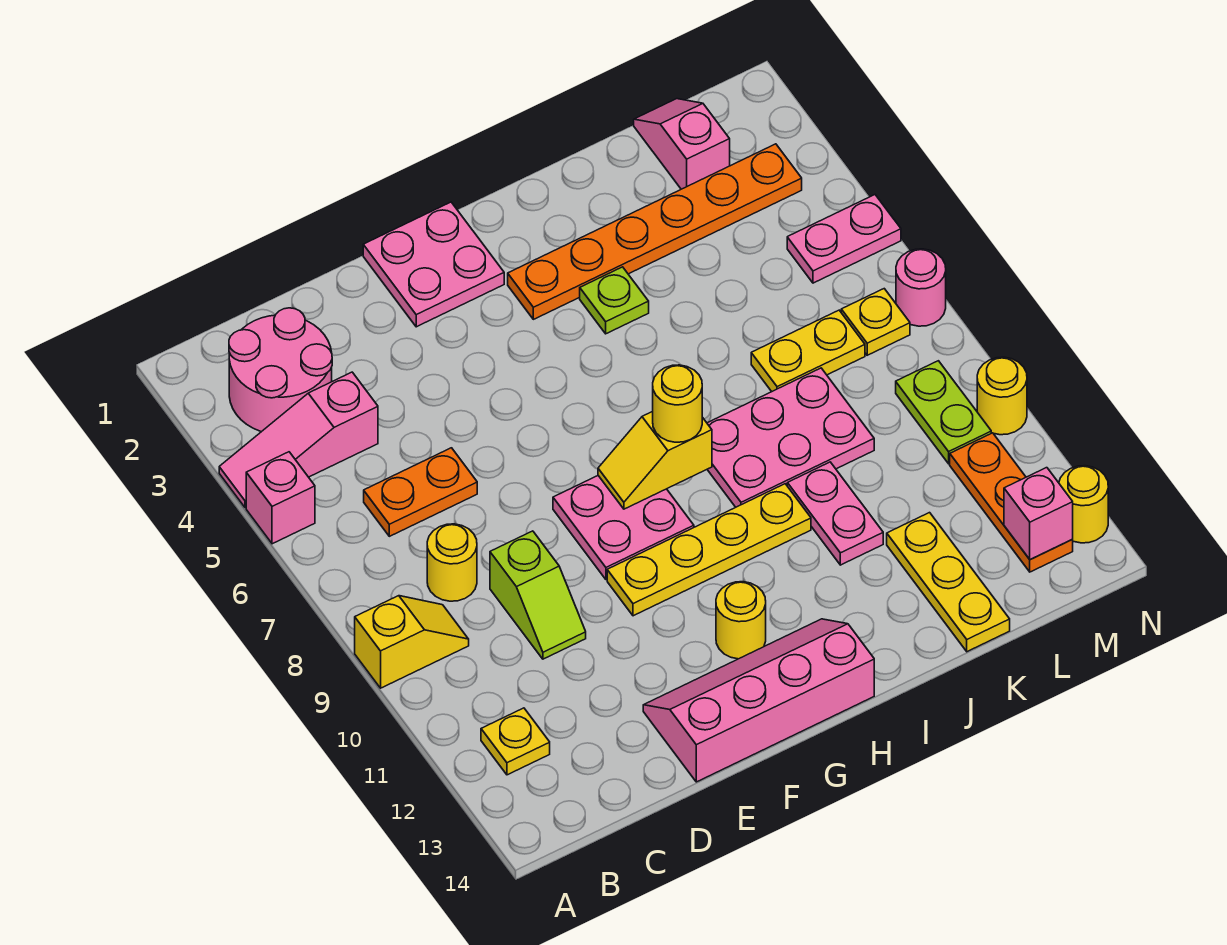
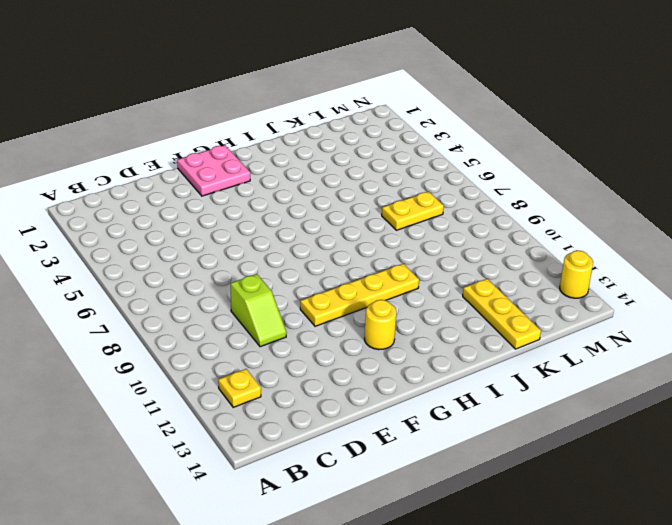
none -> pink slope A4:C4 level 1 top C
none -> pink brick A5 level 1
none -> yellow slope A9:B9 level 1 top A
none -> pink round brick B2:C3 level 1

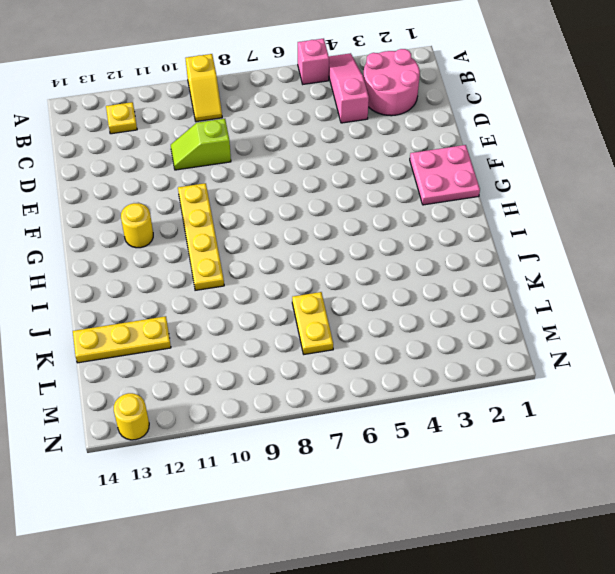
none -> orange plate C6:D6 level 1
none -> yellow round brick C8 level 1
none -> pink slope E13:H14 level 1 top 14
none -> pink plate F8:G9 level 1

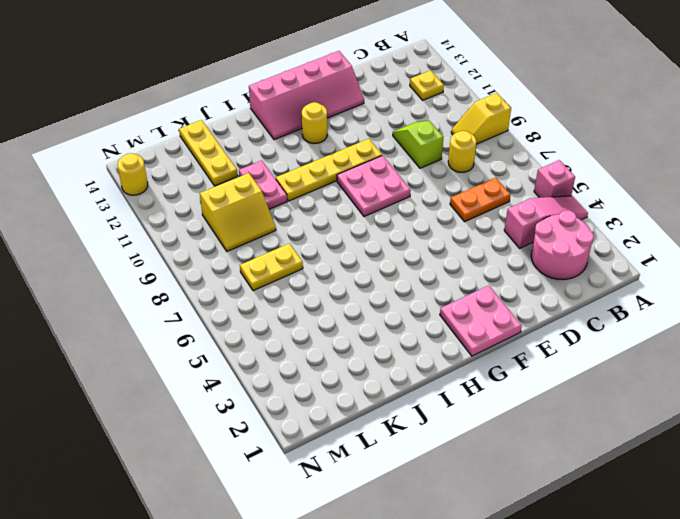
yellow slope K9:L10 level 1 top 10 -> pink plate I8:K9 level 1
none -> orange plate H3:M3 level 1
none -> lime plate I4 level 1
none -> pink slope L1:L2 level 1 top 2
none -> pink plate M5:N5 level 1

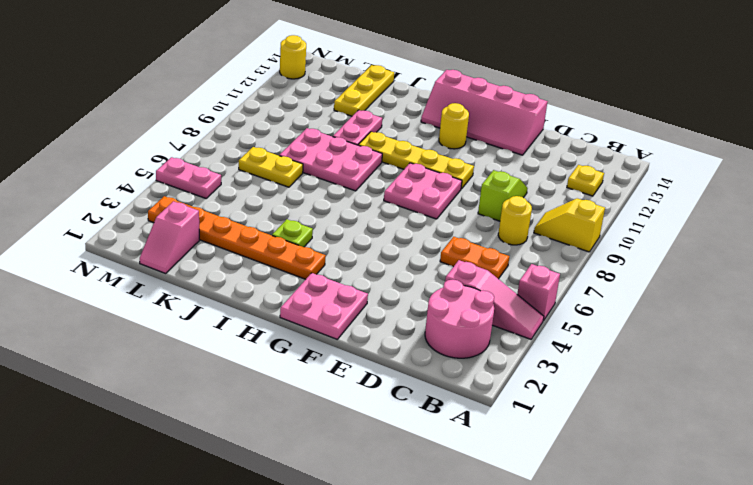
none -> yellow plate M7 level 1
none -> lime plate M9:M10 level 1
none -> orange plate M11:M13 level 1
none -> pink round brick N7 level 1

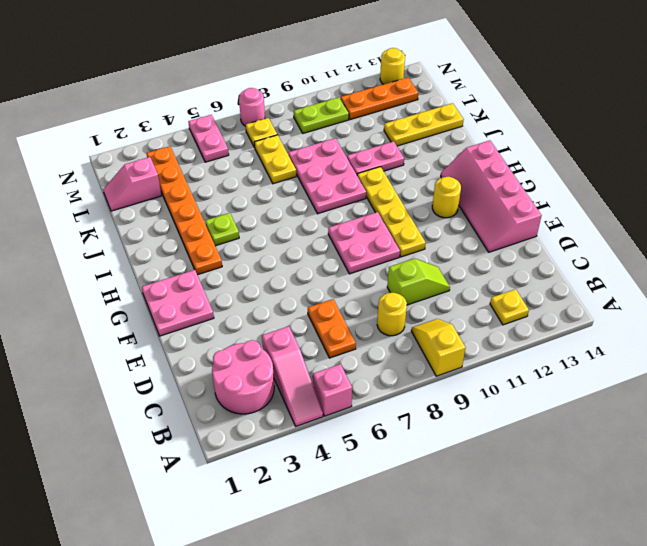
none -> yellow round brick N10 level 1
none -> yellow slope G8:H8 level 2 top H
none -> pink brick M13 level 2
none -> yellow round brick H8 level 3

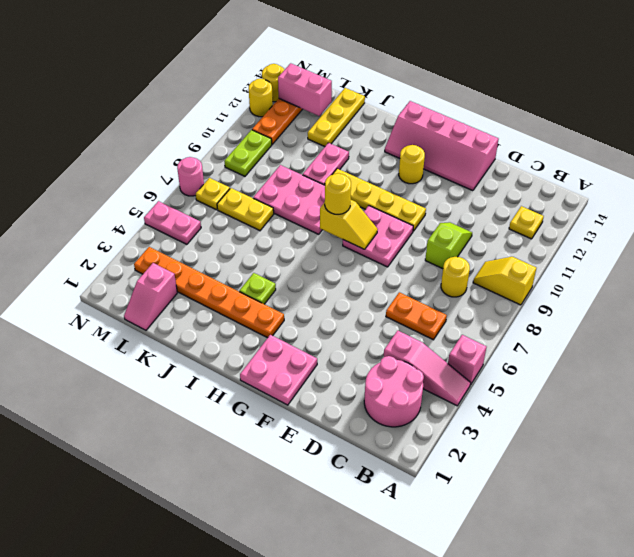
pink brick L13:M13 level 2 -> pink brick M13 level 2
yellow round brick N12 level 1 -> yellow round brick N10 level 1

